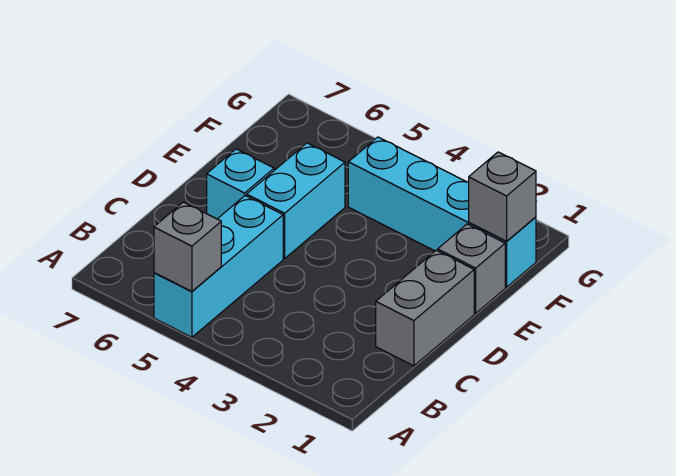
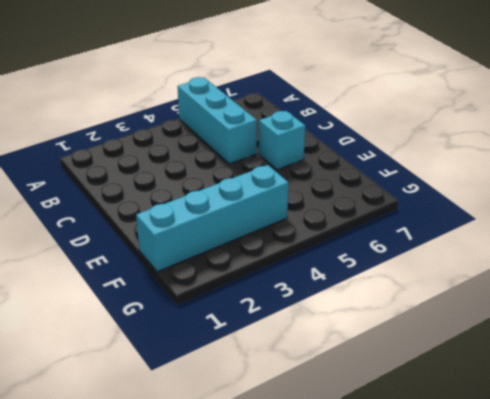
none -> grey brick C1:D1 level 1
none -> cyan brick D5:E5 level 1

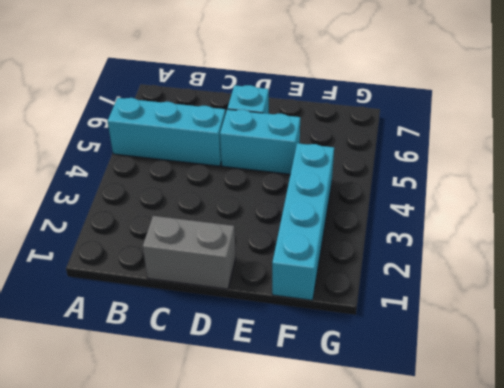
none -> grey brick E1 level 1
none -> grey brick A5 level 2

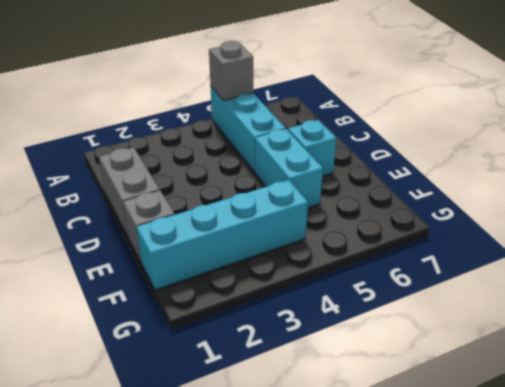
none -> grey brick F1 level 2

